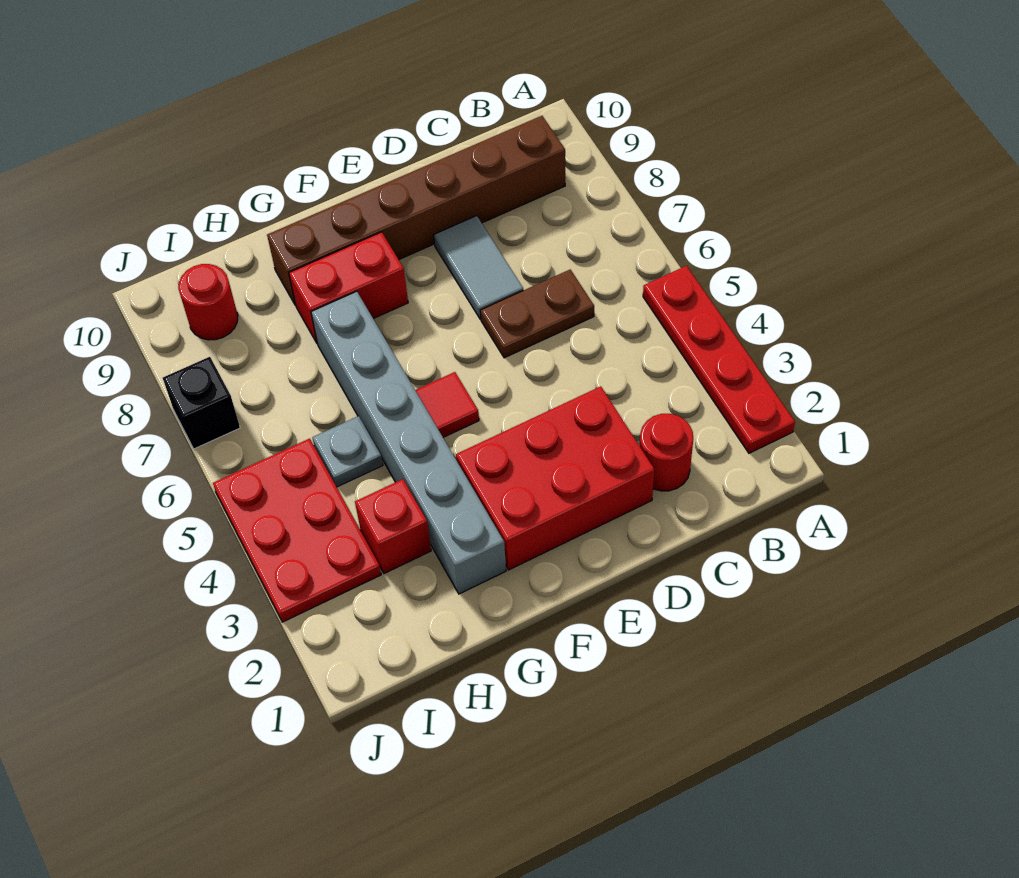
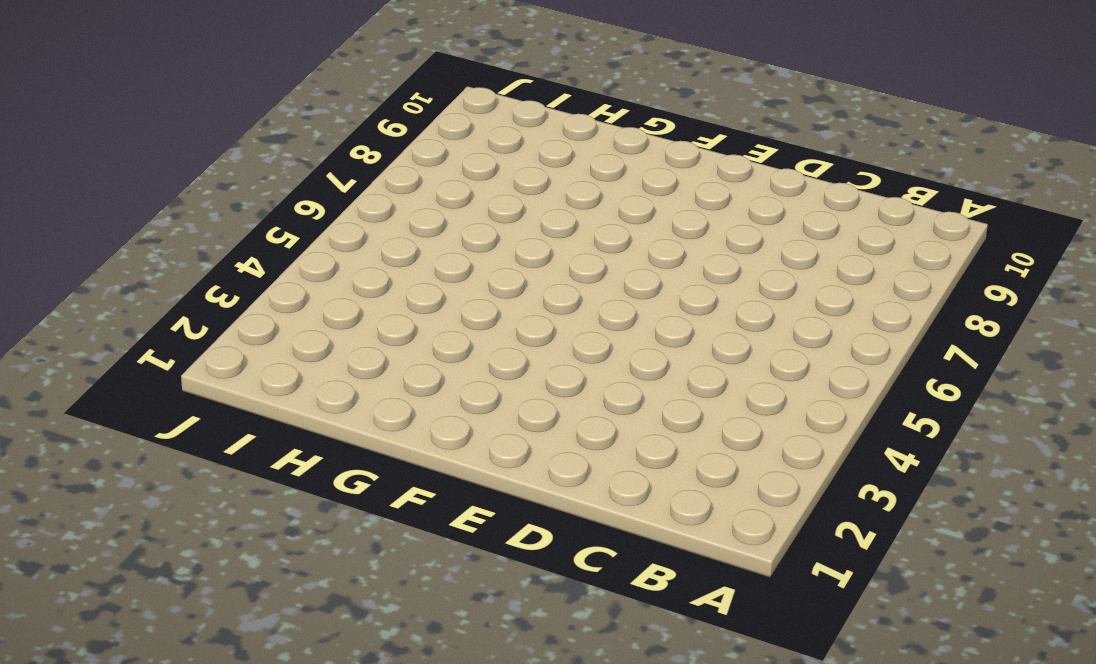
none -> red plate A2:A5 level 1
none -> brown brick B9:G9 level 1
none -> red round brick C2 level 1

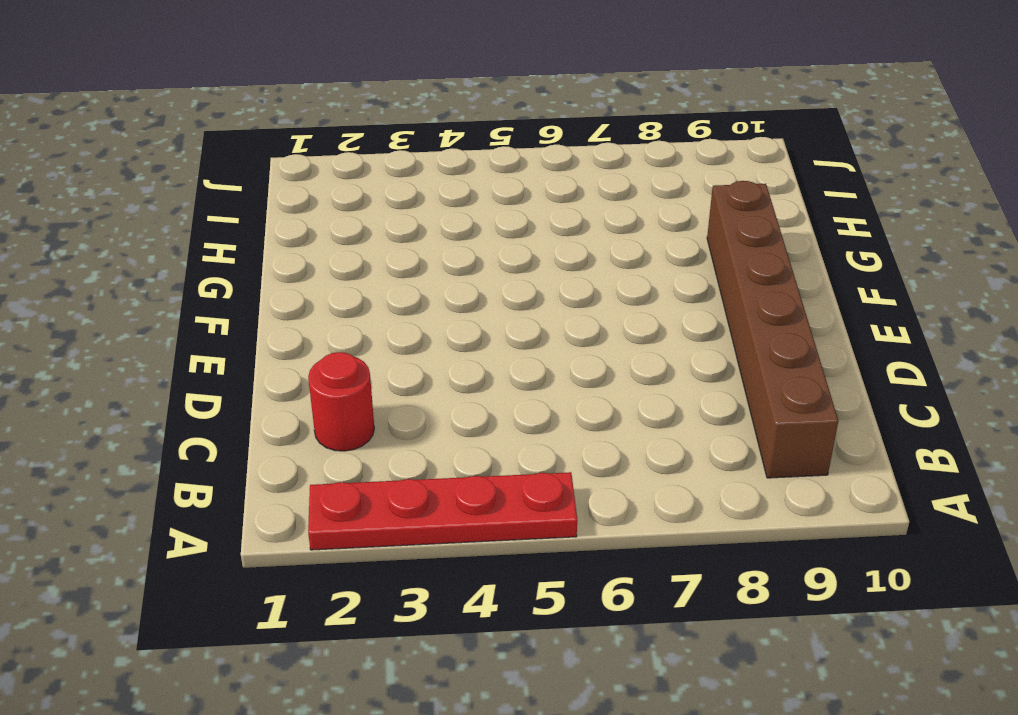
none -> brown plate C6:D6 level 1
none -> red brick D2:F3 level 1
none -> grey tile D7:D8 level 1

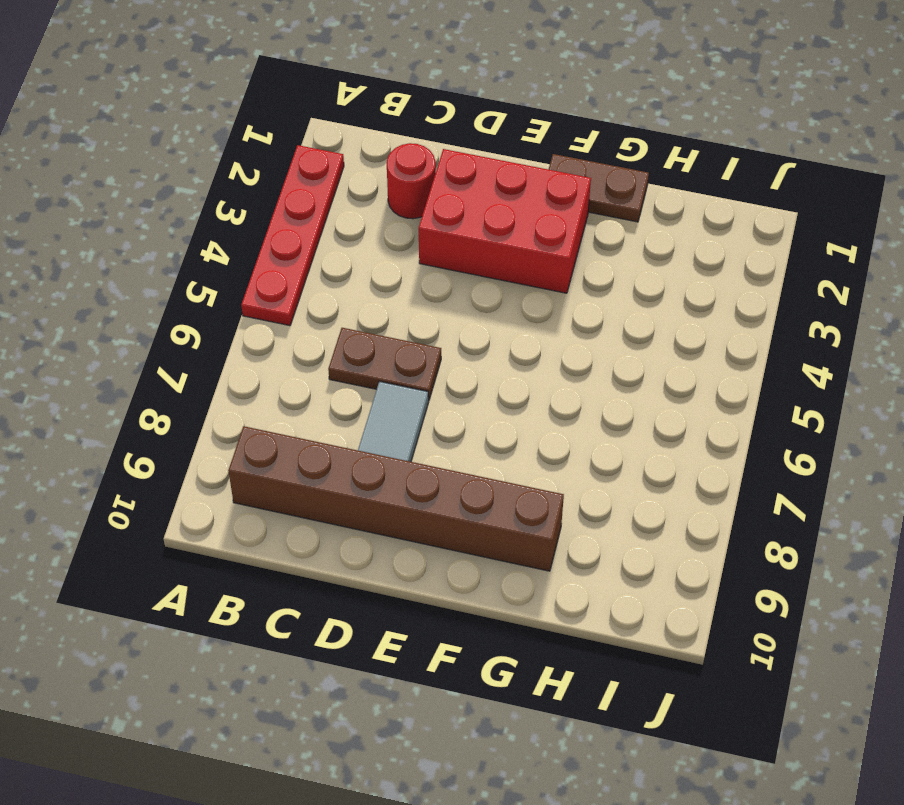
brown plate F1:G1 level 1 -> none
none -> red tile F5 level 1
none -> red brick F8:G8 level 1
none -> grey brick G2:G7 level 1

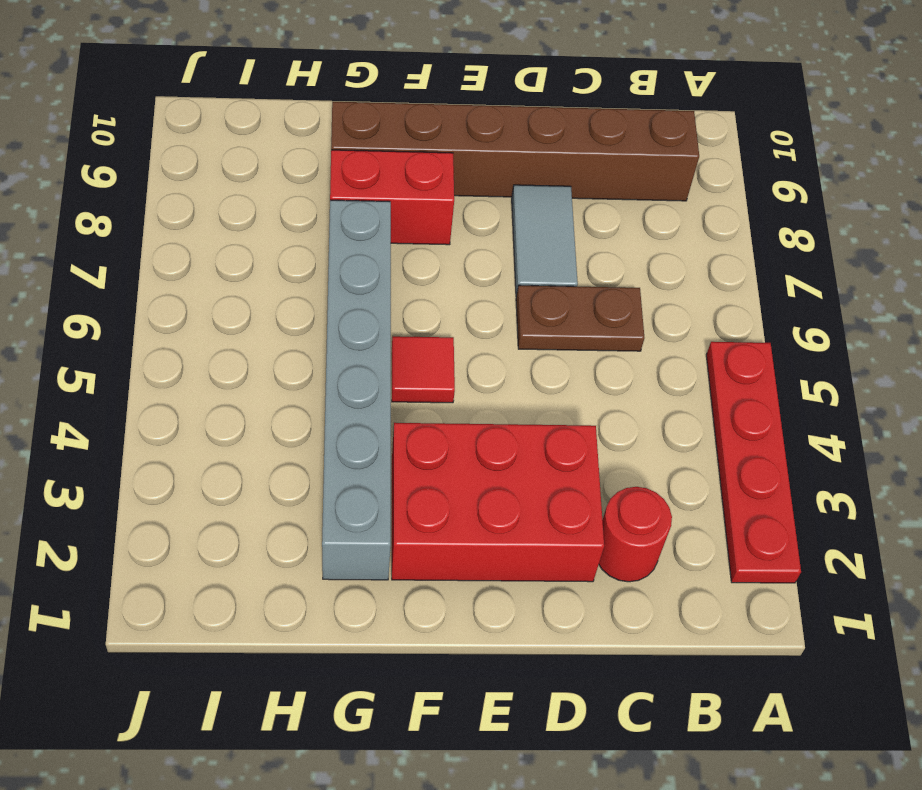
none -> red brick H3 level 1
none -> grey plate H5 level 1
none -> red plate I3:J5 level 1

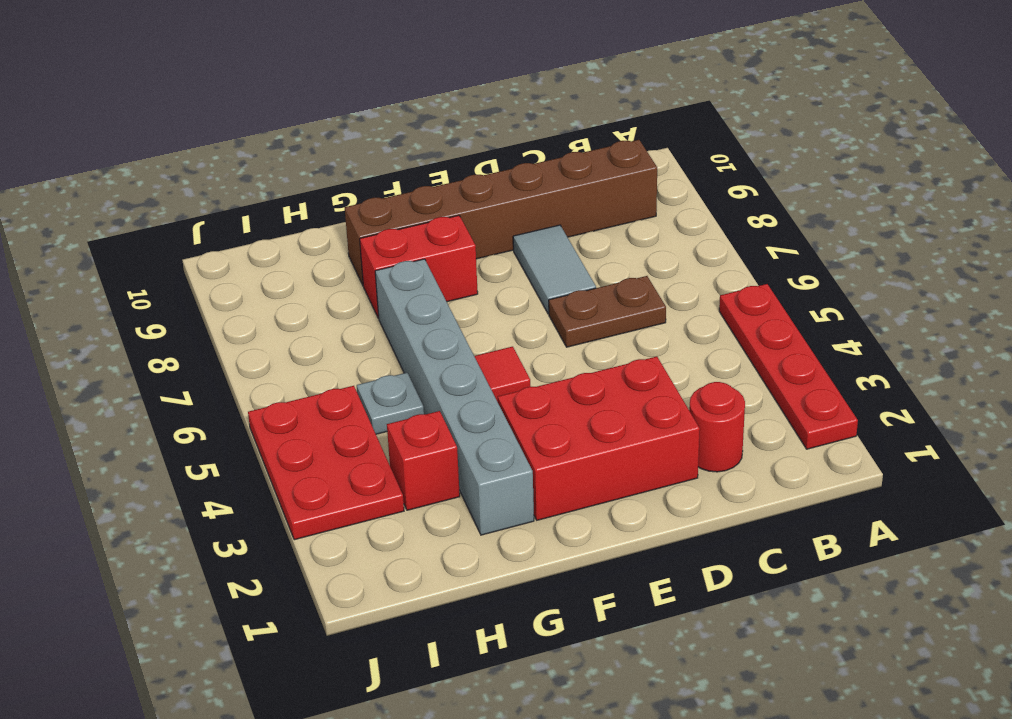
none -> red round brick I9 level 1
none -> black brick J7 level 1

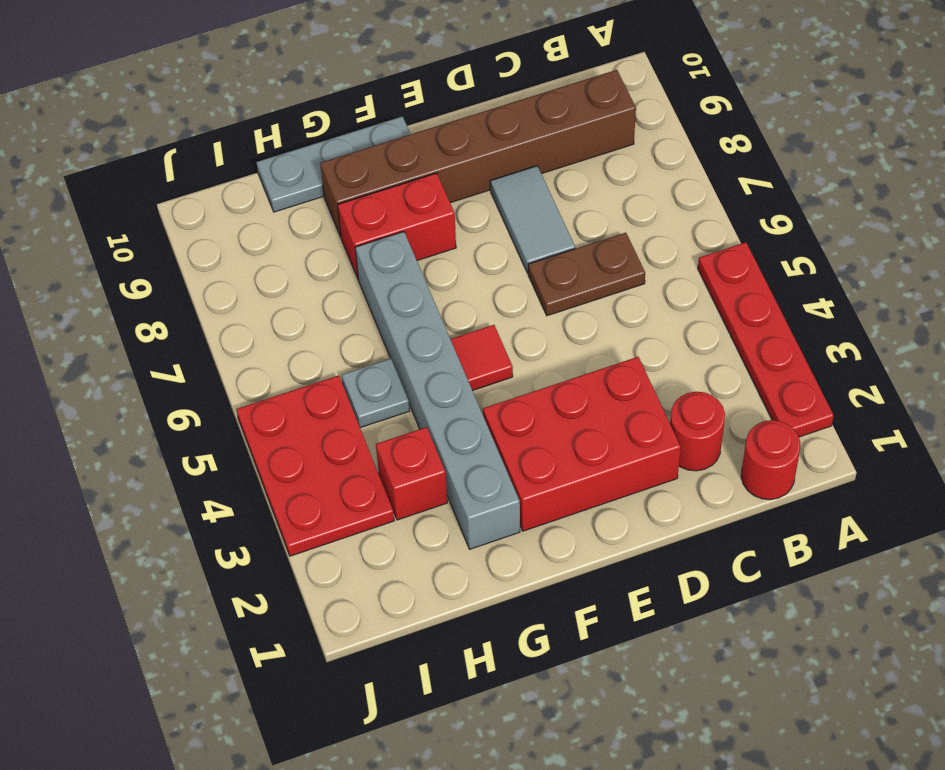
red round brick B1 level 1 -> red round brick I9 level 1
grey plate F10:H10 level 1 -> none
none -> black brick J7 level 1

